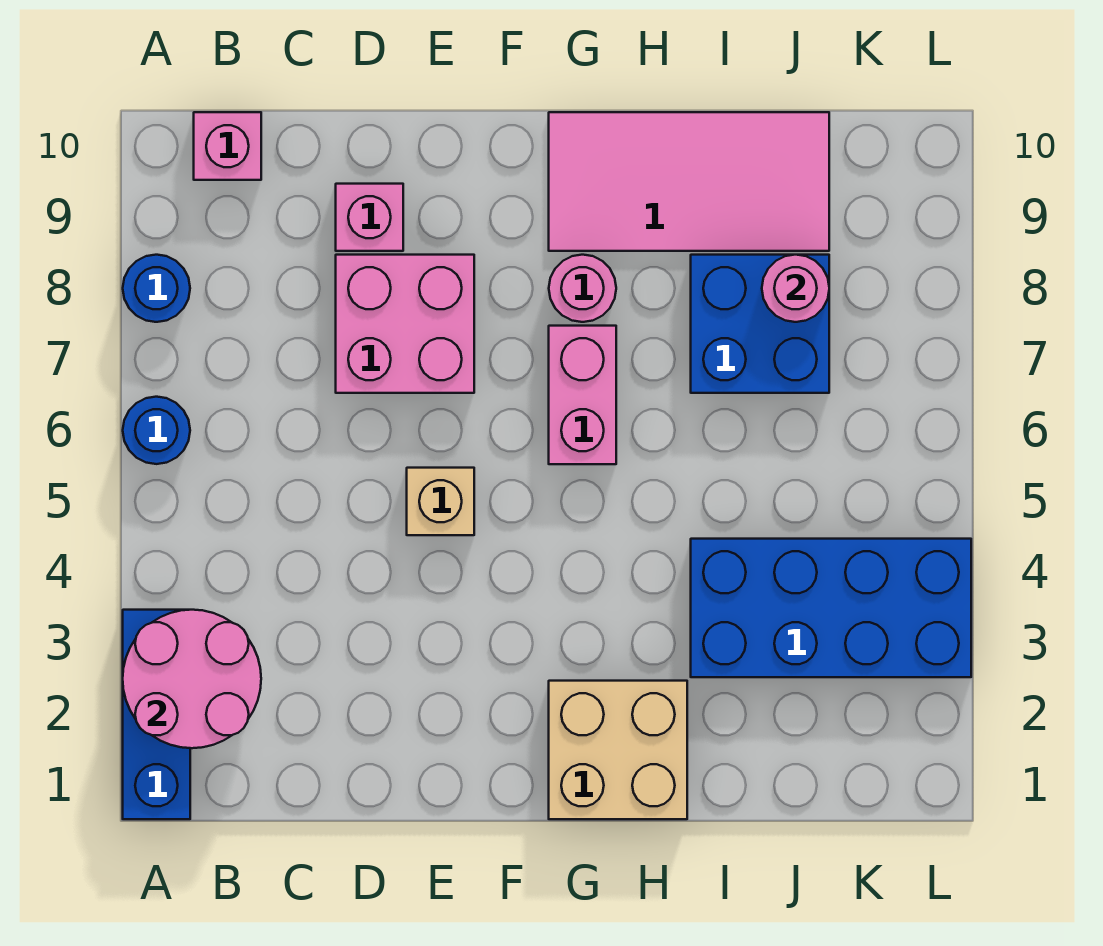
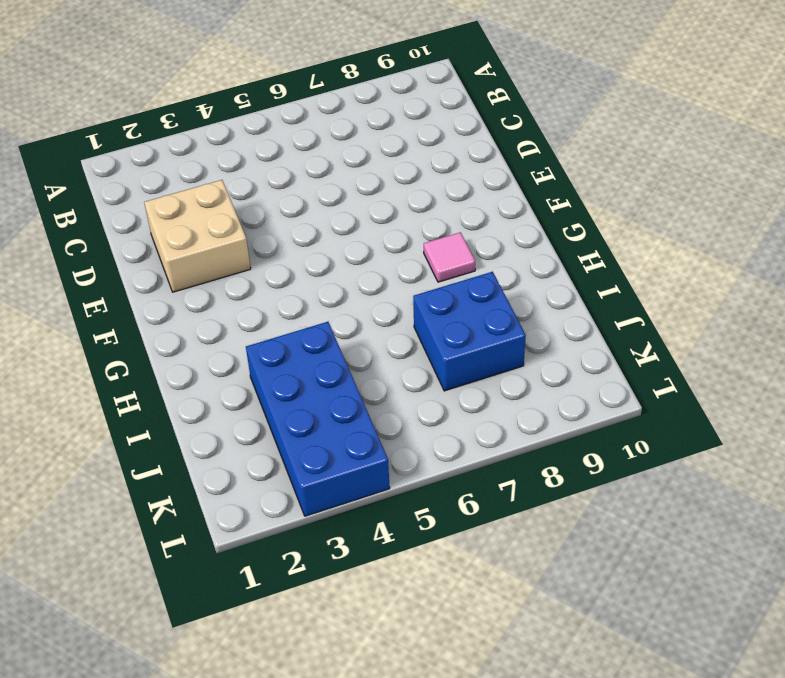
tan brick D2:E3 level 1 -> tan brick G1:H2 level 1
pink tile G8 level 1 -> pink round brick G8 level 1
none -> blue brick A1:A3 level 1
none -> blue round brick A6 level 1
none -> blue round brick A8 level 1

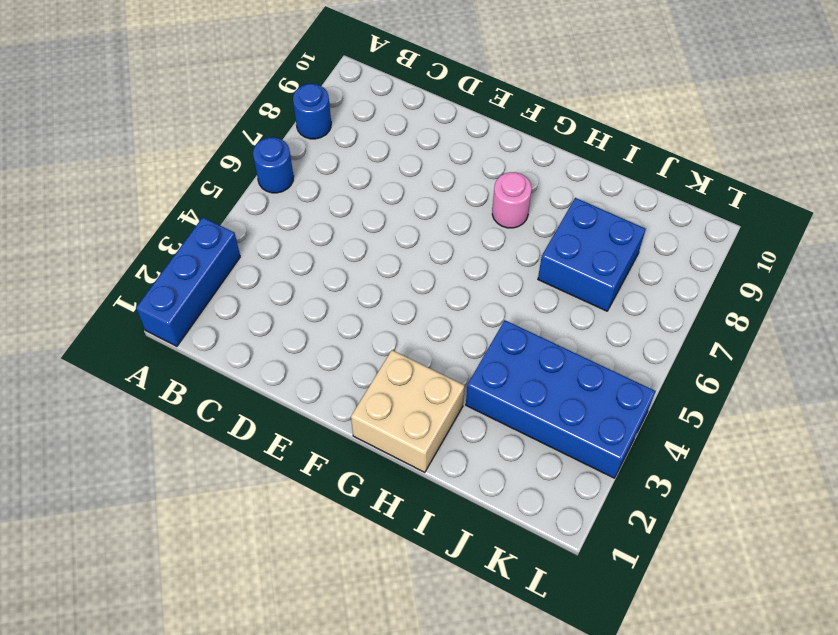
none -> pink brick B10 level 1
none -> pink brick D7:E8 level 1
none -> pink brick D9 level 1

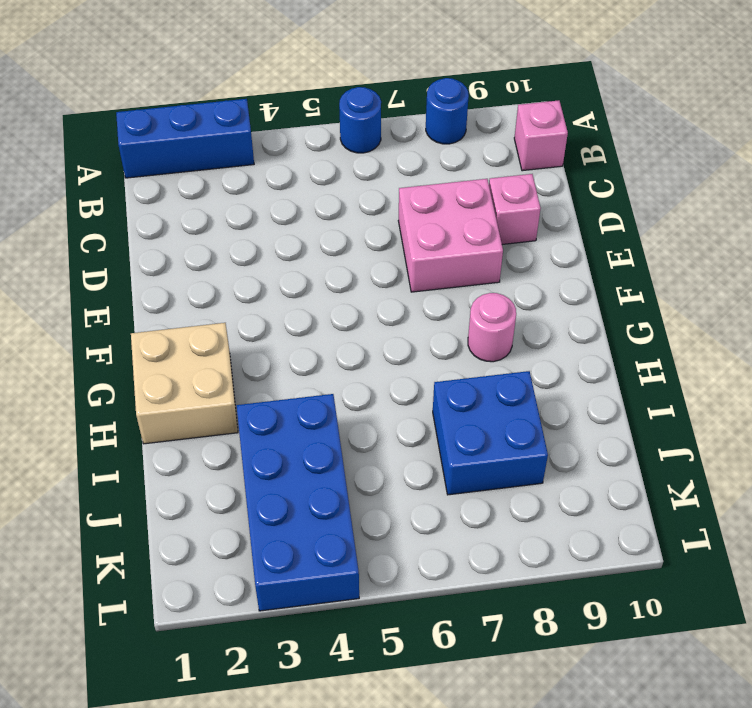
none -> tan brick E5 level 1
none -> pink brick G6:G7 level 1
none -> pink tile G9:J10 level 1

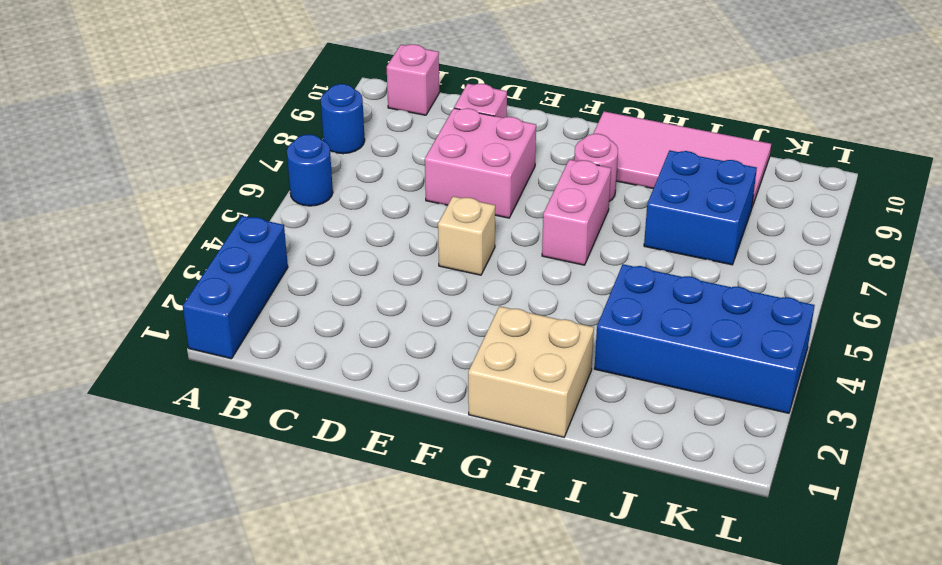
none -> pink round brick A2:B3 level 2
none -> pink round brick J8 level 2

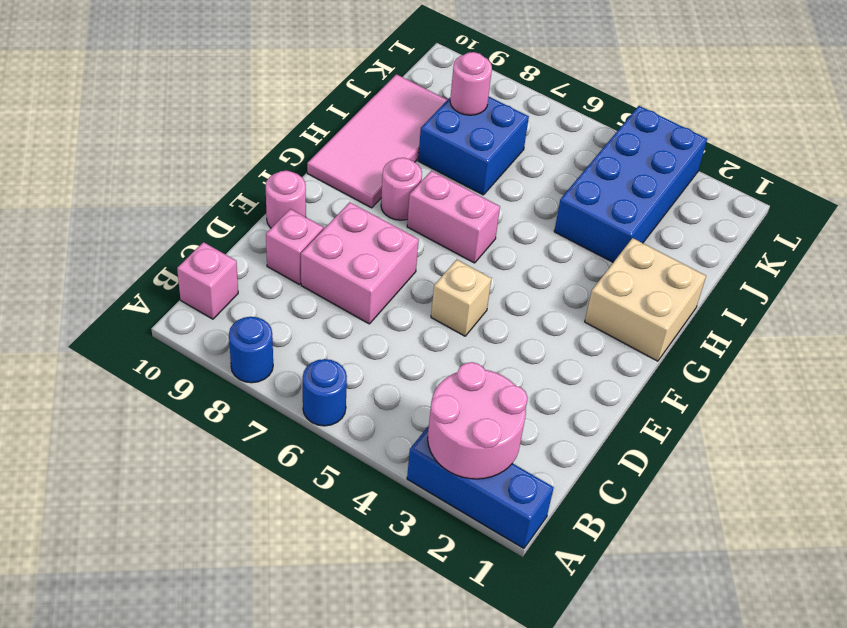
pink round brick E10 level 1 -> none

